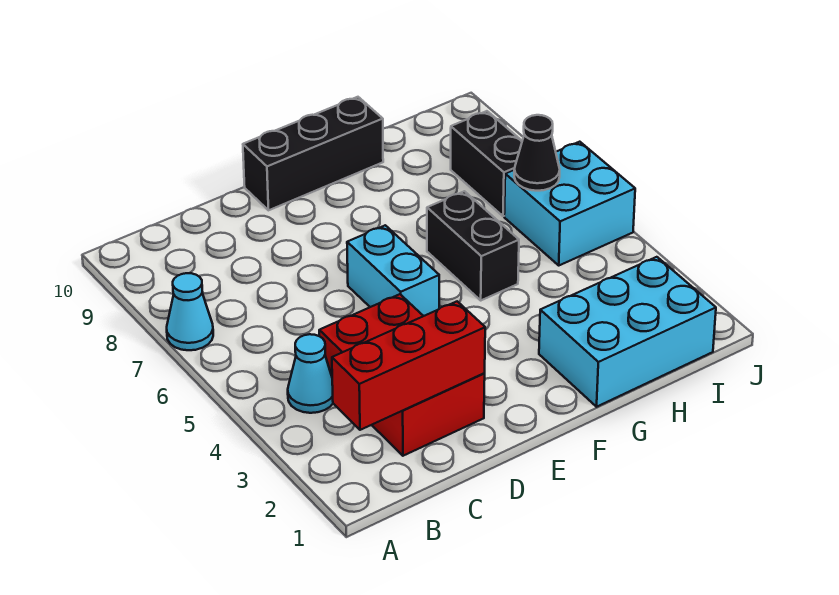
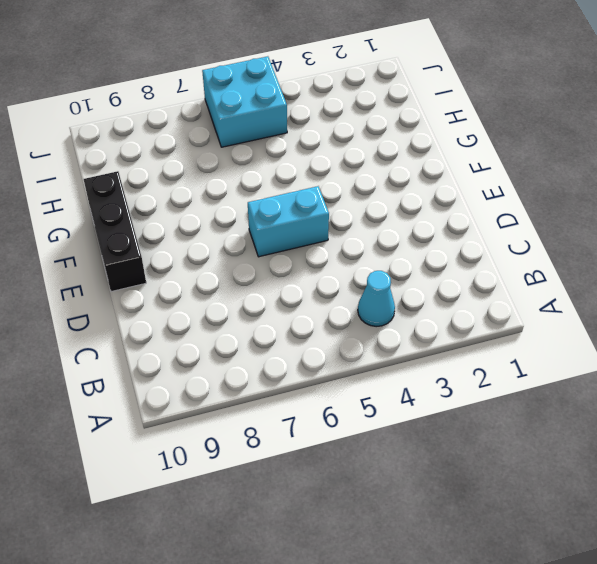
none -> cyan cone A7 level 1
none -> red brick C2:D4 level 1

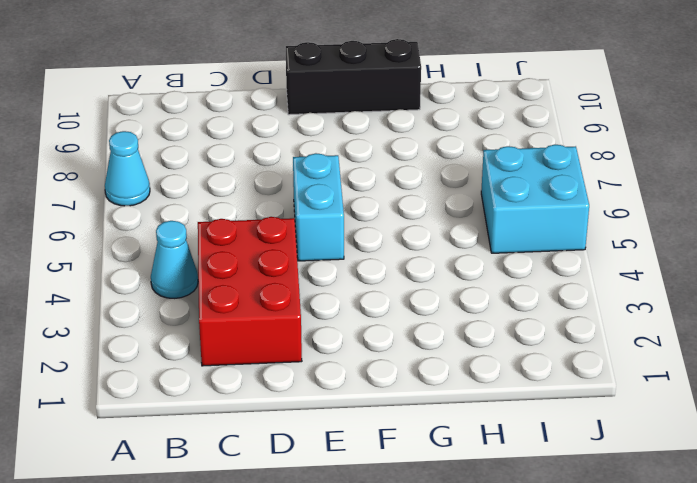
none -> cyan brick G1:I2 level 1
none -> black brick G5:G6 level 1

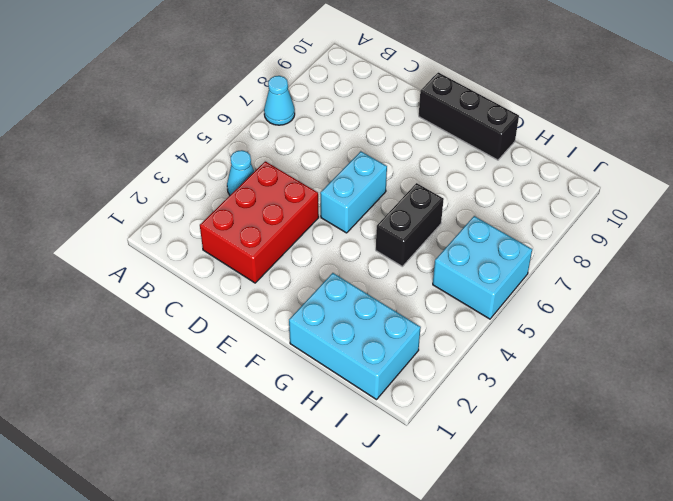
none -> black brick I7:I8 level 1
none -> red brick B2:D2 level 2

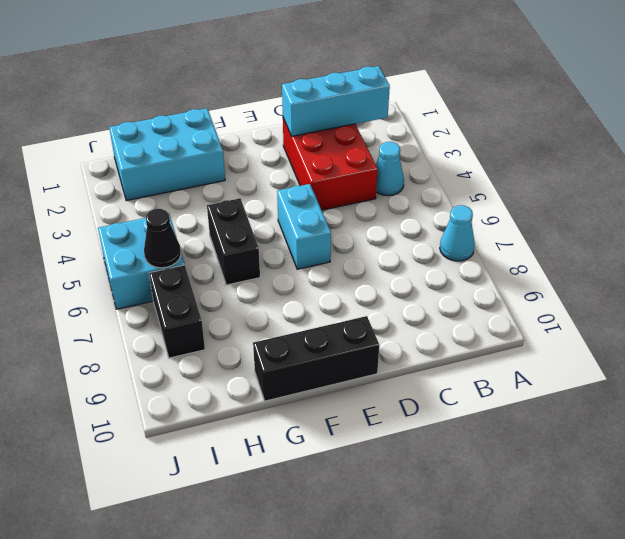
cyan brick B2:D2 level 2 -> red brick B2:D2 level 2

